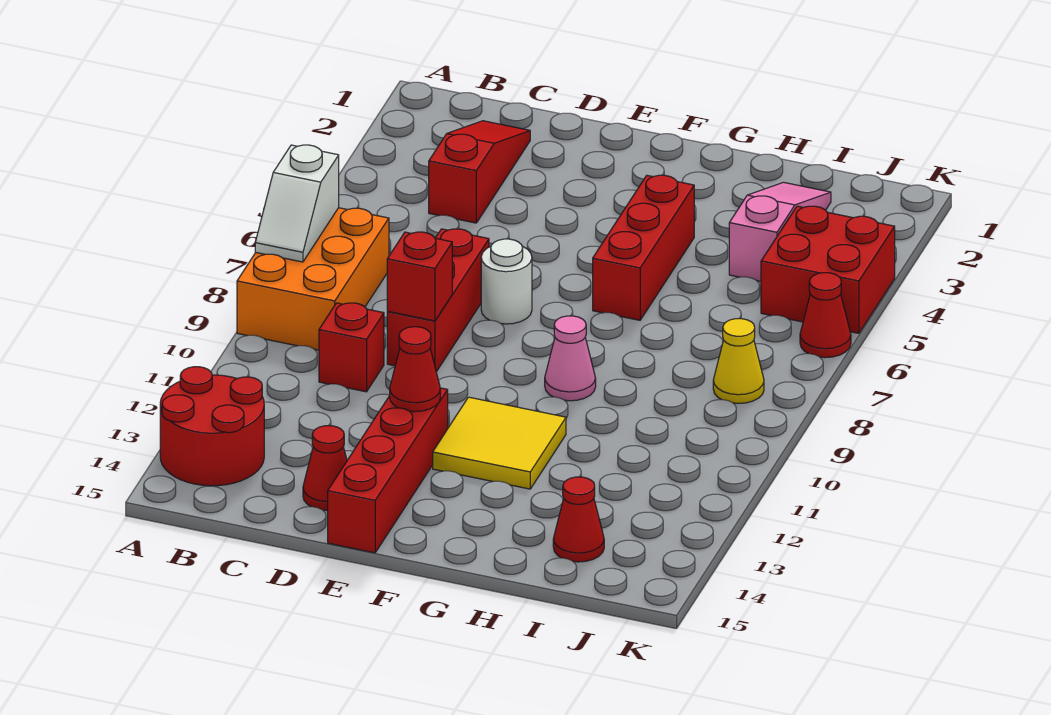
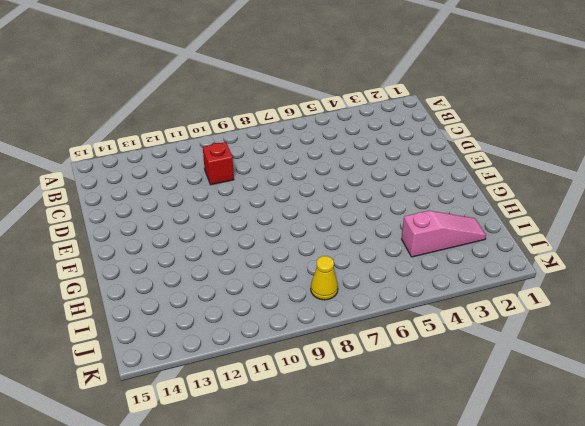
none -> orange brick A7:B9 level 1
none -> red round brick A13:B14 level 1
none -> red slope C2:C4 level 1 top 4

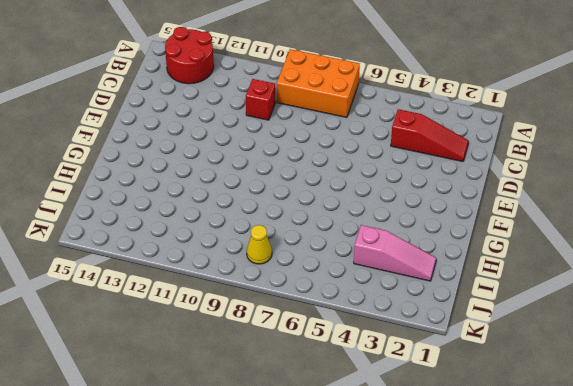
none -> red brick D7:D9 level 1
none -> red cone D14 level 1
none -> white round brick E7 level 1

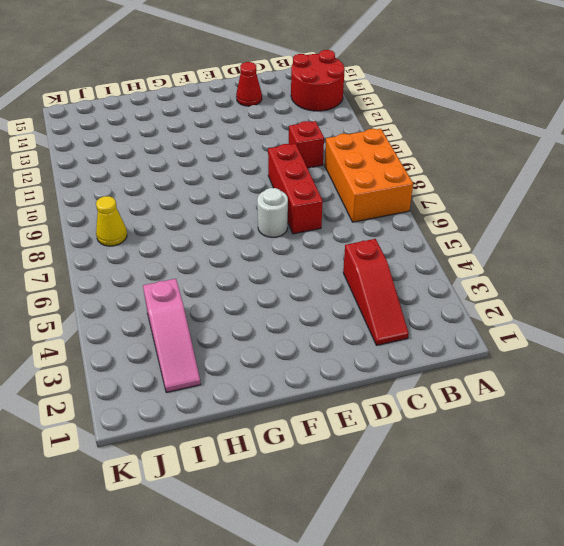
none -> red brick E12:E15 level 1
none -> yellow tile F11:G12 level 1
none -> red brick G4:G6 level 1

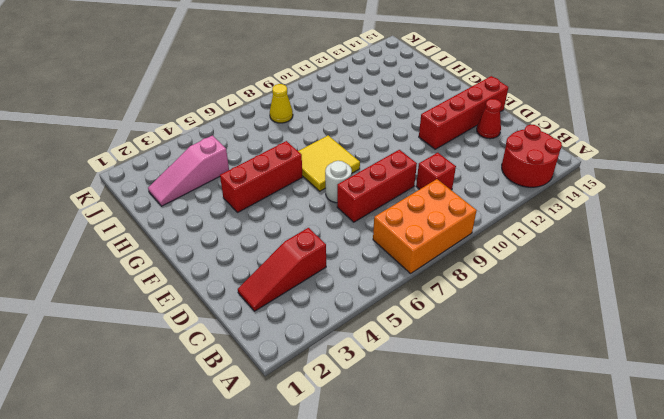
yellow tile F7:G8 level 1 -> yellow tile F11:G12 level 1
none -> pink cone G9 level 1
none -> red cone I14 level 1
none -> red brick J4:K5 level 1

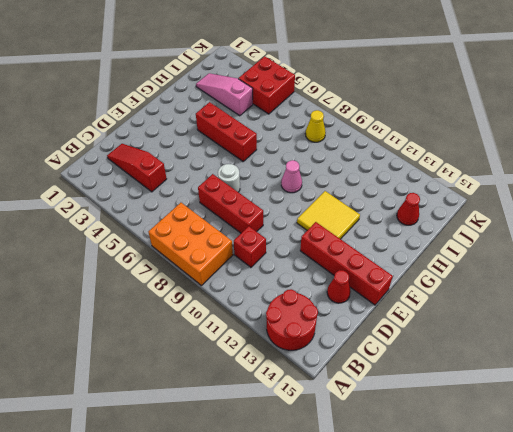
none -> red cone K6 level 1
none -> white slope A7:A8 level 2 top 7
none -> red brick D9 level 2

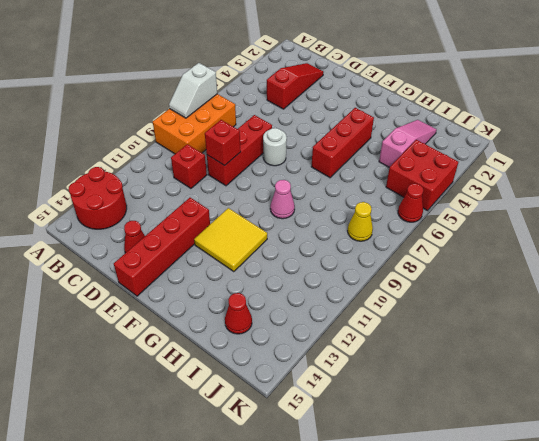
none -> red cone E12 level 2

